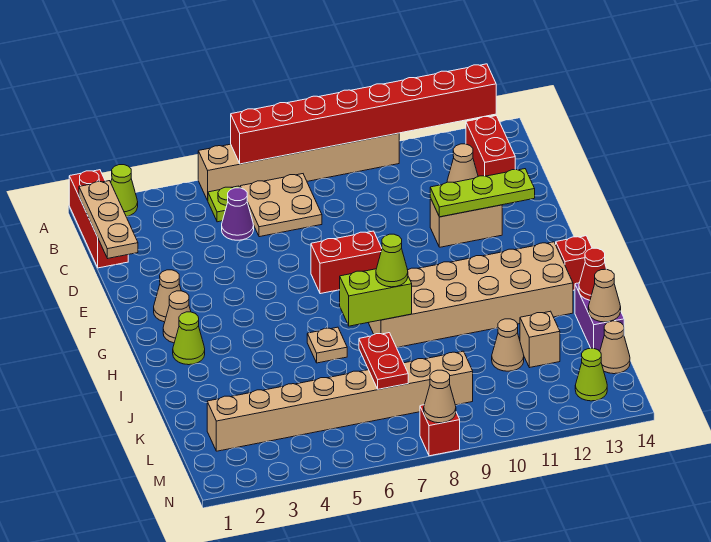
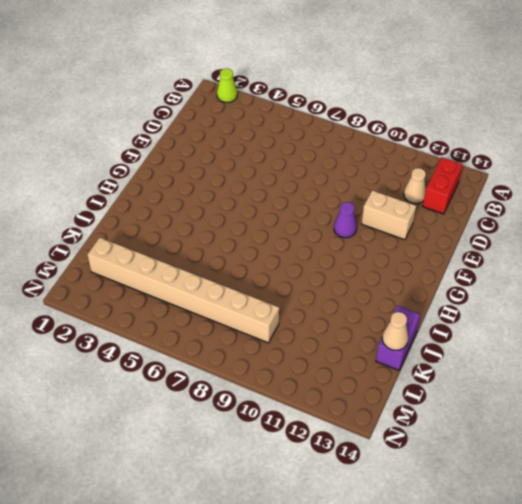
purple cone F10 level 1 -> purple cone C5 level 1
none -> red brick A1:C1 level 1
none -> tan brick A5:A10 level 1
none -> lime plate B5 level 1
none -> tan plate B6:C7 level 1

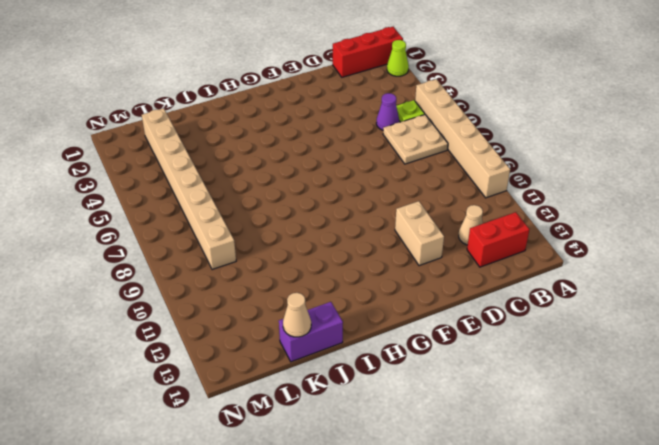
none -> tan cone F2 level 1
none -> red brick F7:F8 level 1
none -> tan cone G2 level 1
none -> lime cone H2 level 1

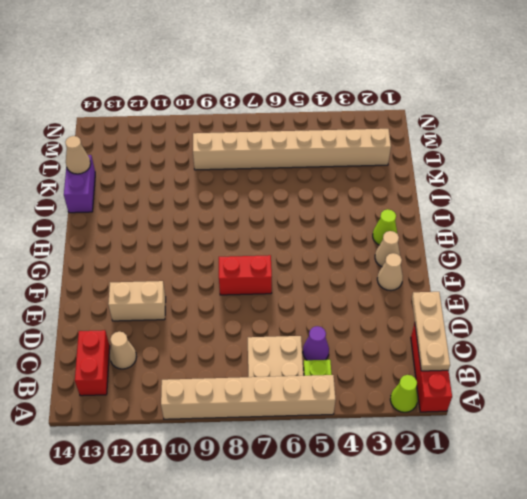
none -> tan brick H8:I13 level 1
none -> red brick H14 level 1
none -> tan plate I6 level 1
none -> tan cone K11 level 1

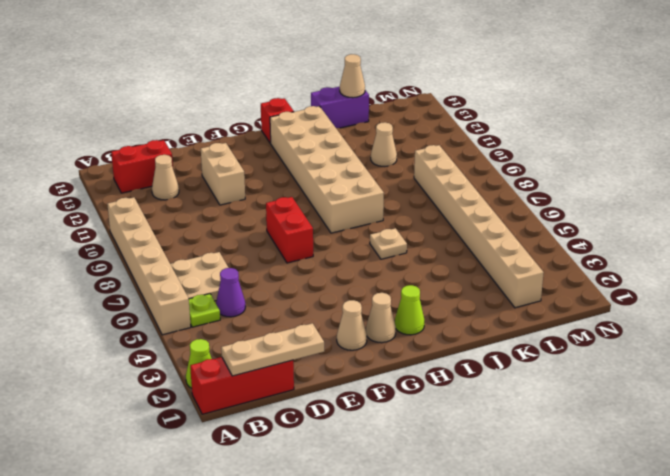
none -> tan brick K12 level 1
none -> tan cone L14 level 1
none -> lime cone M13 level 1
none -> red brick N8 level 1

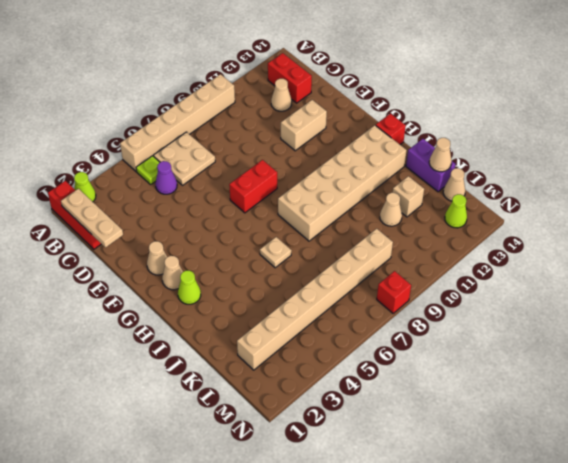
none -> red brick A6:A13 level 2
none -> lime plate E11:E13 level 2
none -> lime brick I7:I8 level 2
none -> red cone J14 level 2

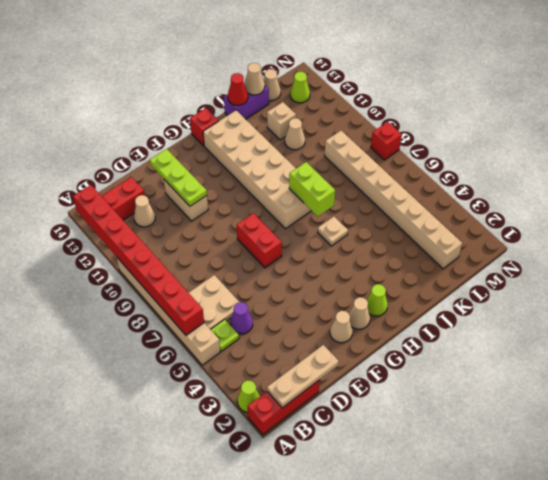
none -> red plate K7:L7 level 2
none -> tan cone N8 level 2
none -> lime cone I8 level 3

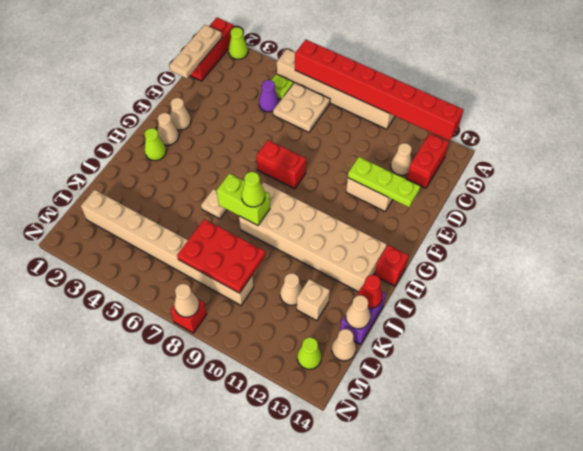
red plate K7:L9 level 2 -> red plate K7:L7 level 2

